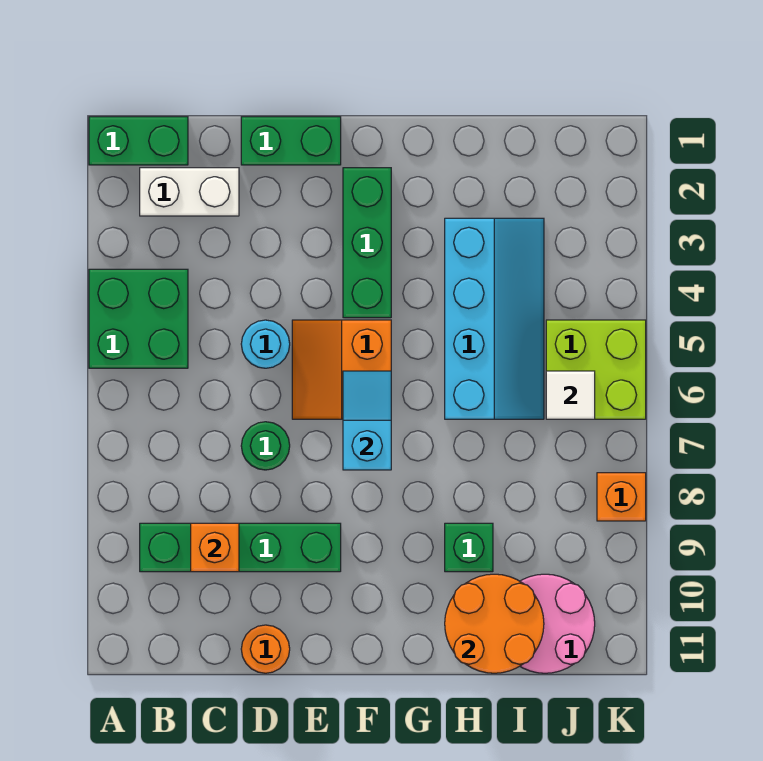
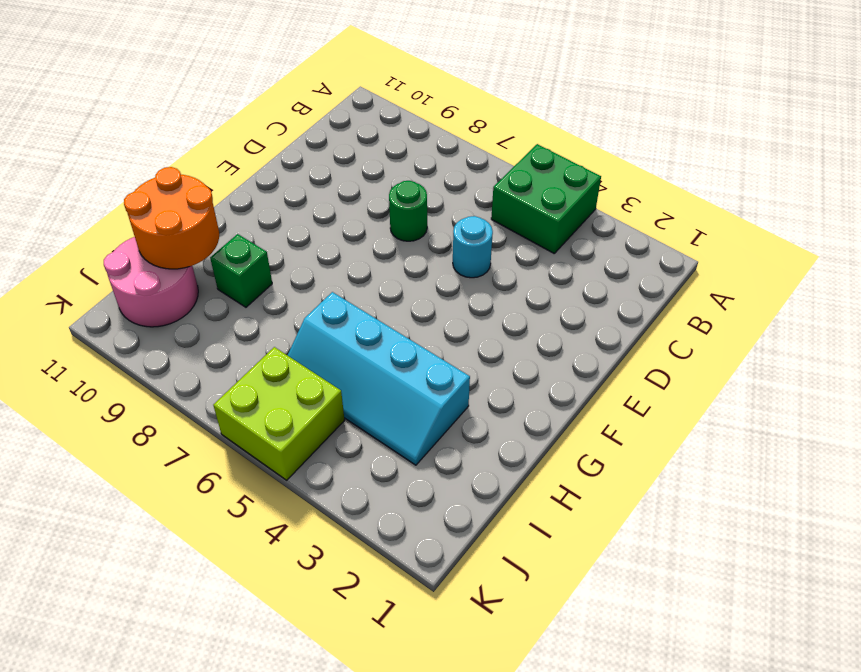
none -> green brick A1:B1 level 1
none -> white brick B2:C2 level 1
none -> green brick B9:E9 level 1

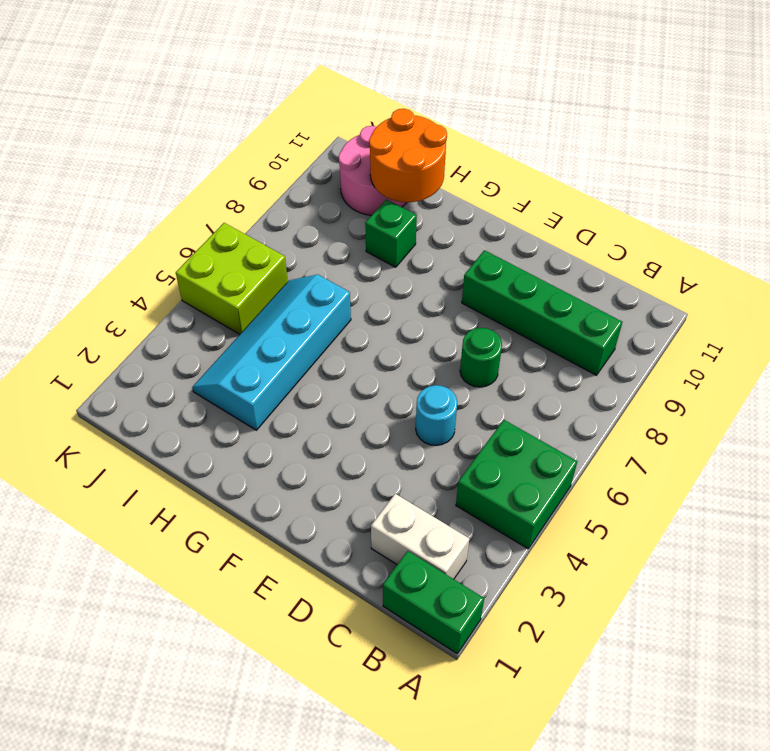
none -> green brick D1:E1 level 1
none -> orange round brick D11 level 1
none -> orange slope E5:F6 level 1 top F

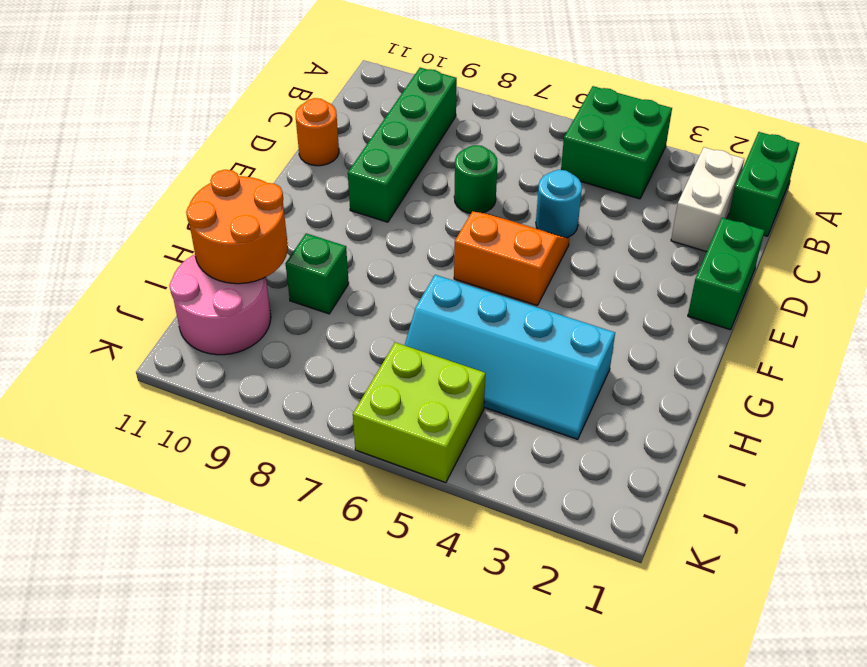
none -> green brick F2:F4 level 1
none -> orange brick K8 level 1
none -> orange brick C9 level 2

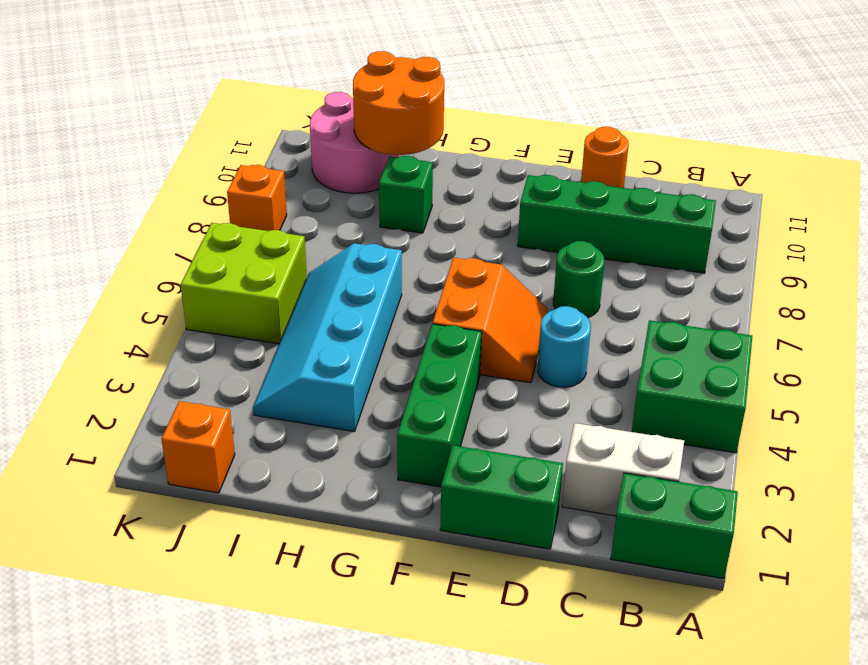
orange brick J1 level 1 -> orange brick C9 level 2
none -> cyan slope F6:F7 level 2 top 7
none -> white tile J6 level 2

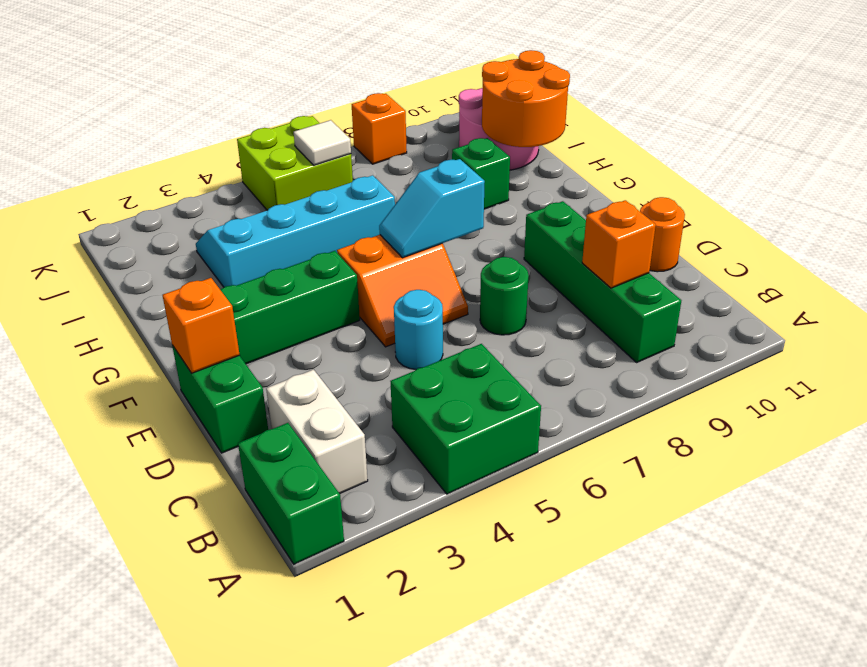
orange brick E1 level 2 -> none

